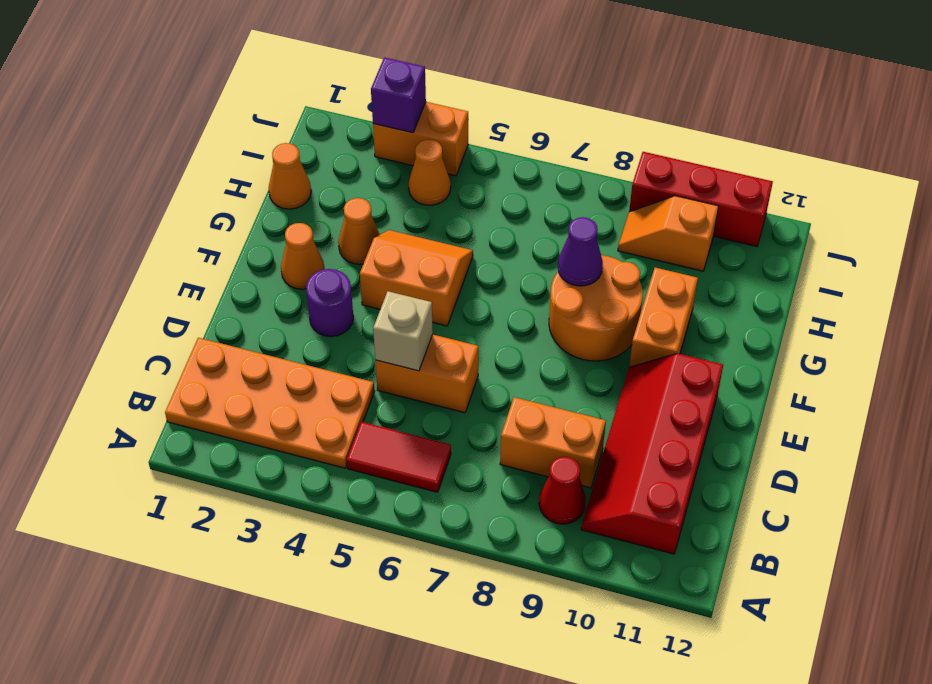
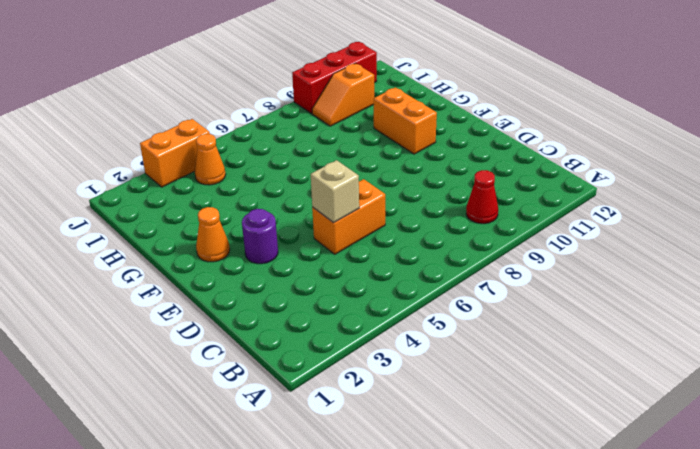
none -> orange plate B1:C4 level 1
none -> red tile B5:B6 level 1
none -> red slope B10:E11 level 1 top 11

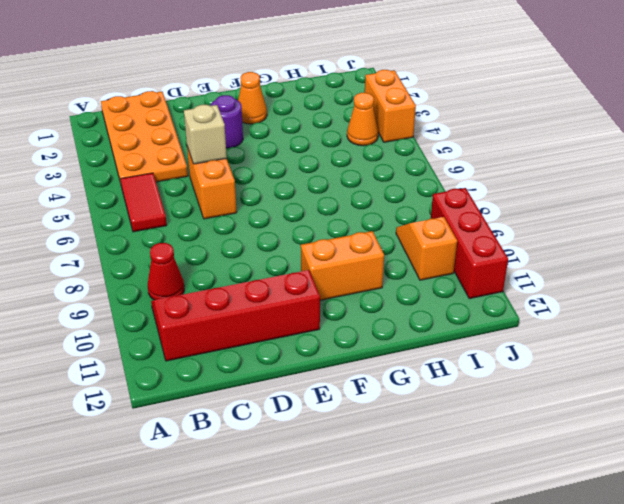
none -> orange brick C8:C9 level 1
none -> orange slope F4:G5 level 1 top F
none -> orange round brick F8:G9 level 1

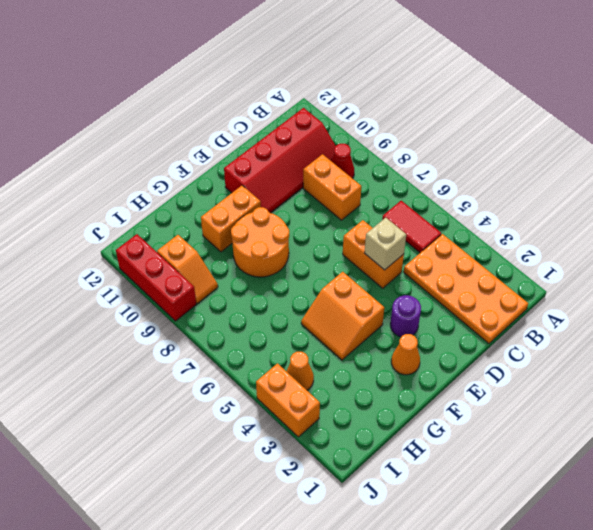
none -> orange cone G3 level 1
none -> orange cone H1 level 1
none -> purple cone G8 level 2

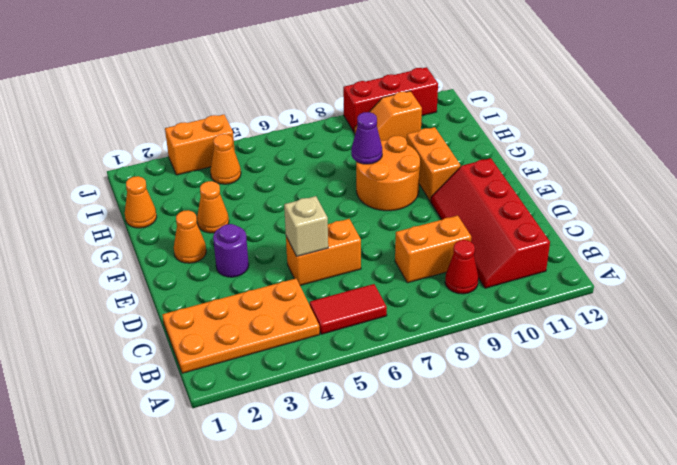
none -> orange slope F4:G5 level 1 top F
none -> purple brick J3 level 2

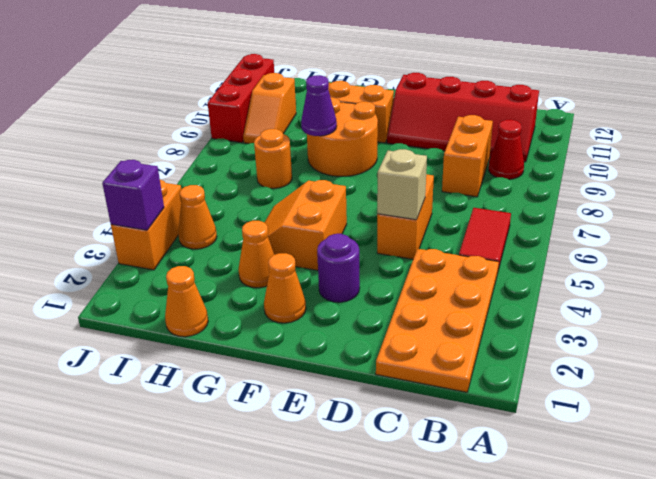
orange round brick H7 level 1 -> none

